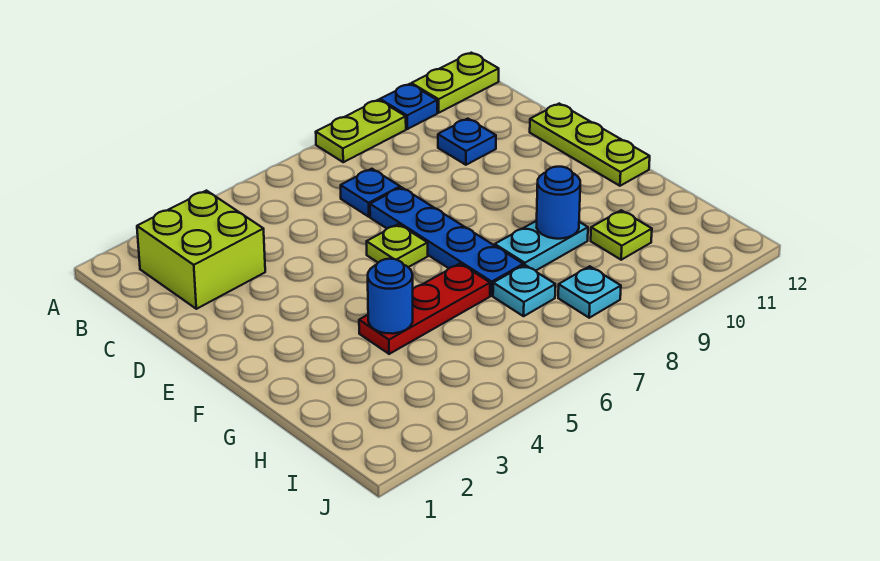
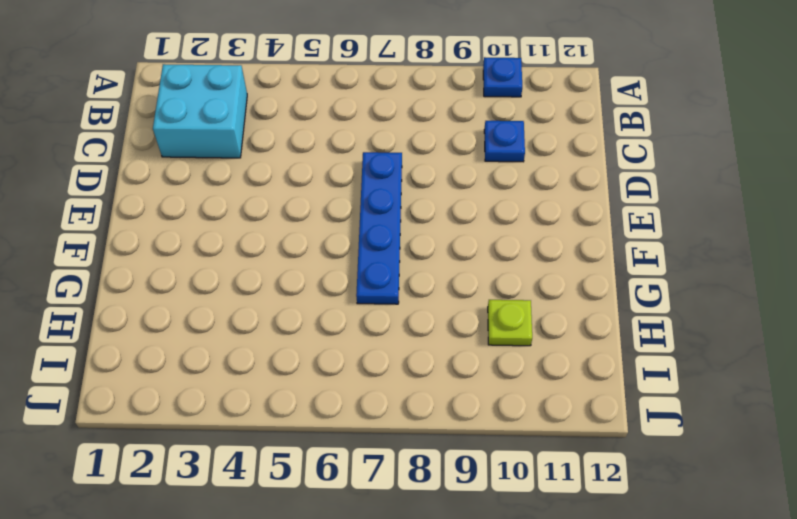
cyan brick B2:C3 level 1 -> lime brick B2:C3 level 1
none -> lime plate A8:A9 level 1
none -> lime plate A11:A12 level 1
none -> blue plate C7 level 1

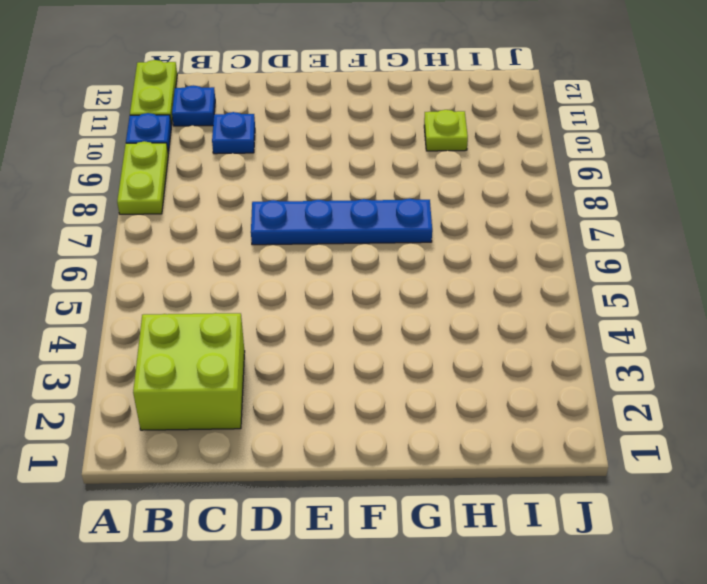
blue plate B11 level 1 -> blue plate C7 level 1
none -> lime plate D12:F12 level 1
none -> lime plate E6 level 1
none -> red plate G4:G6 level 1

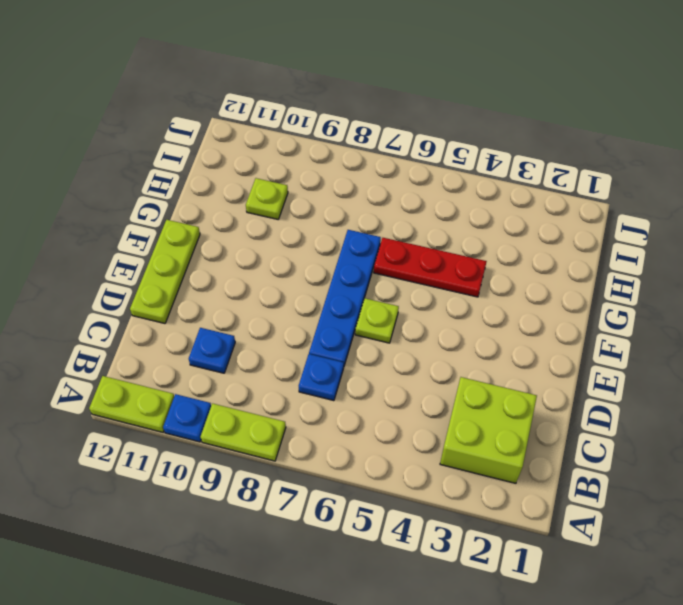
none -> cyan plate G8:G9 level 1
none -> cyan plate H7 level 1
none -> cyan plate I8 level 1

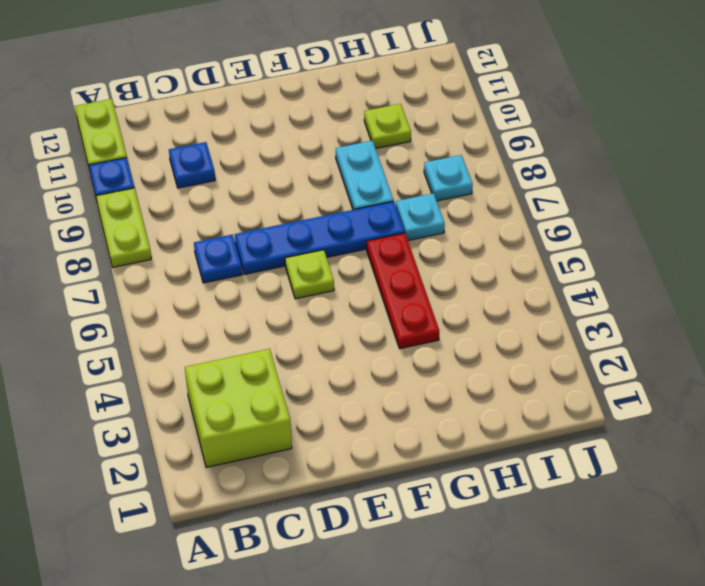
none -> lime plate D12:F12 level 1
none -> blue round brick G4 level 2
none -> blue round brick G9 level 2

